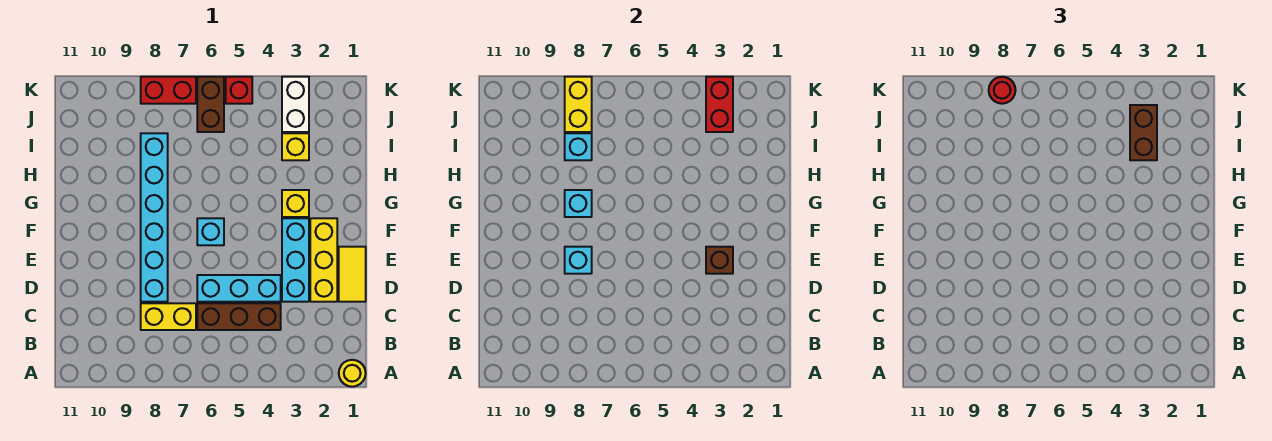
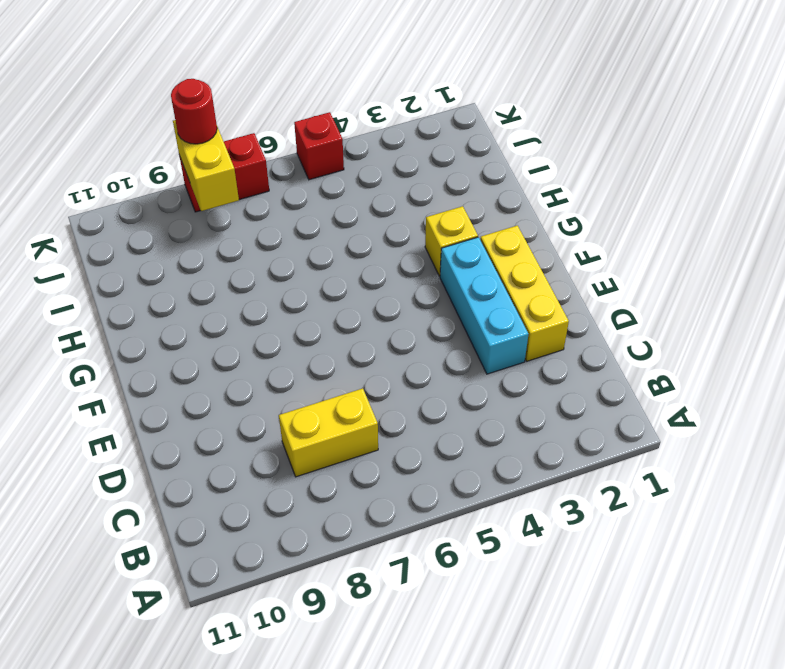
none -> yellow round brick A1 level 1
none -> brown brick C4:C6 level 1
none -> yellow tile D1:E1 level 1

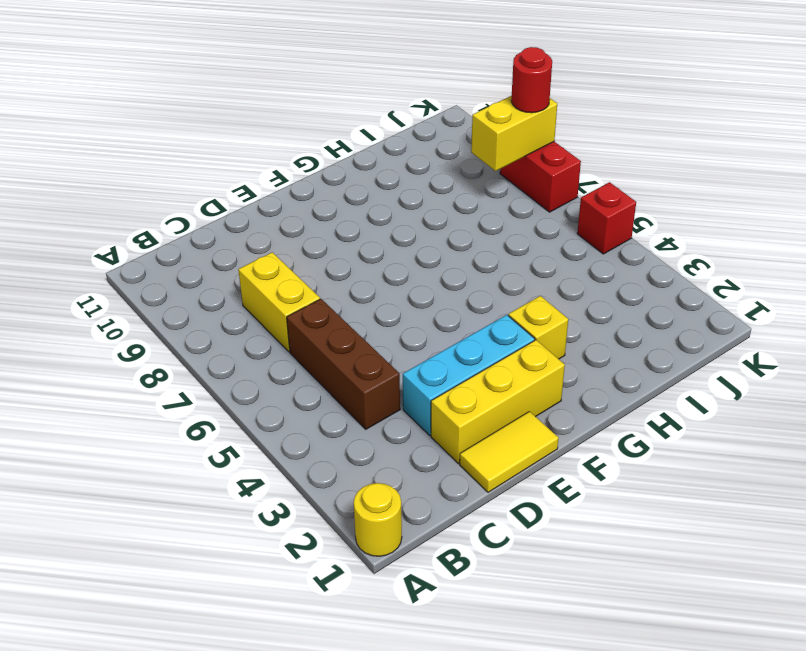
none -> cyan brick D4:D6 level 1
none -> cyan brick D8:I8 level 1
none -> cyan brick F6 level 1

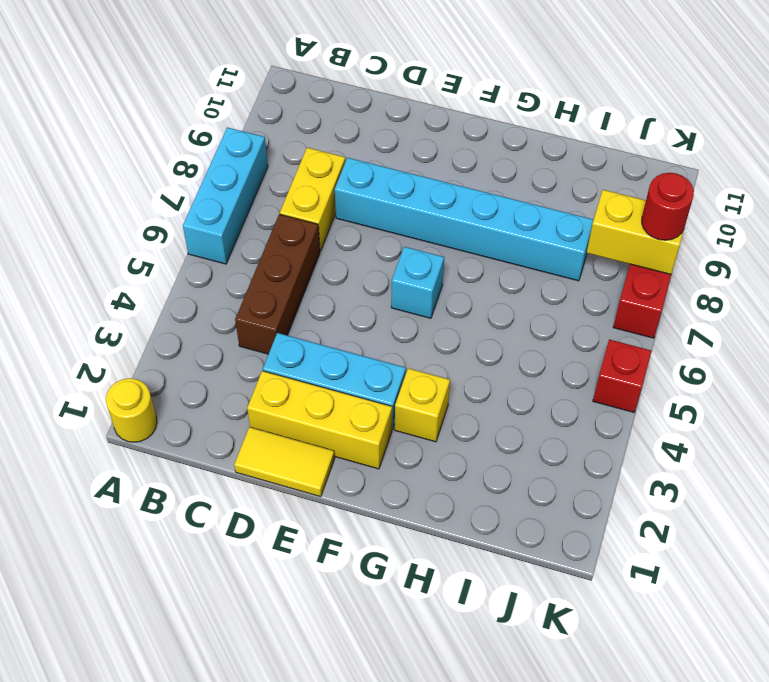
cyan brick A6:A8 level 1 -> cyan brick D4:D6 level 1
none -> yellow brick I3 level 1
none -> white brick J3:K3 level 1
none -> brown brick J6:K6 level 1

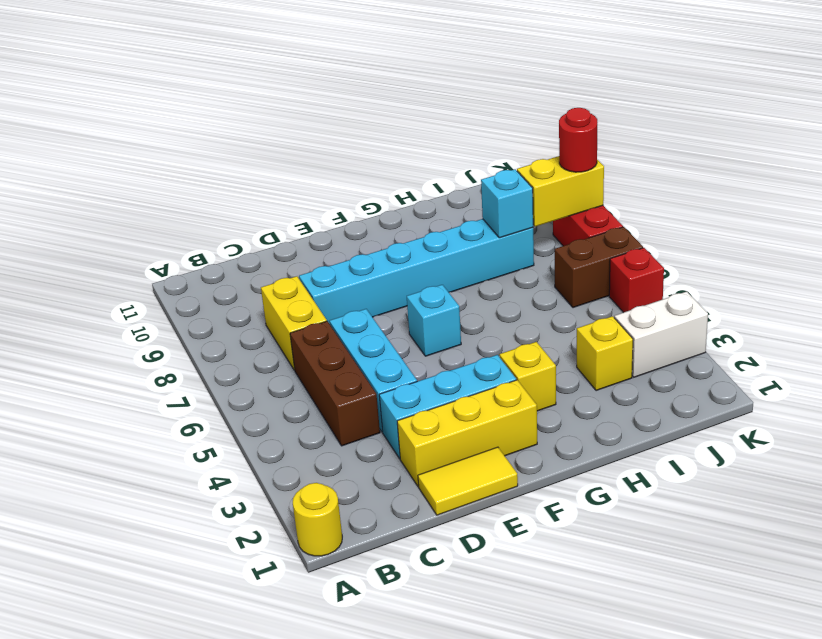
none -> brown brick E3 level 2
none -> cyan brick E8 level 2
none -> cyan brick G8 level 2

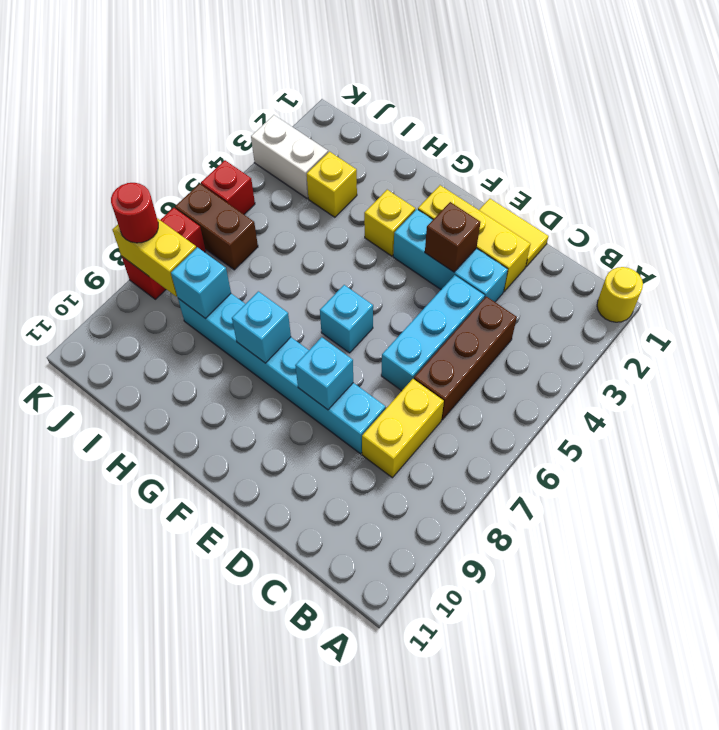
none -> red brick J3:K3 level 2
none -> brown brick I3:J3 level 3

